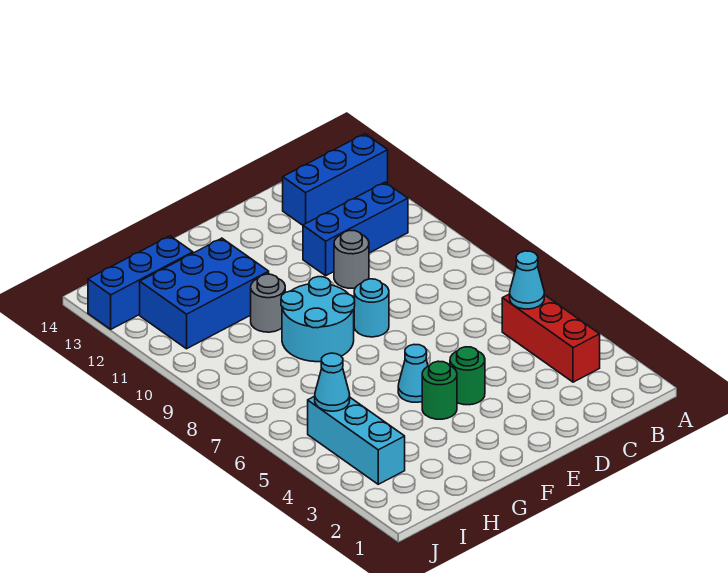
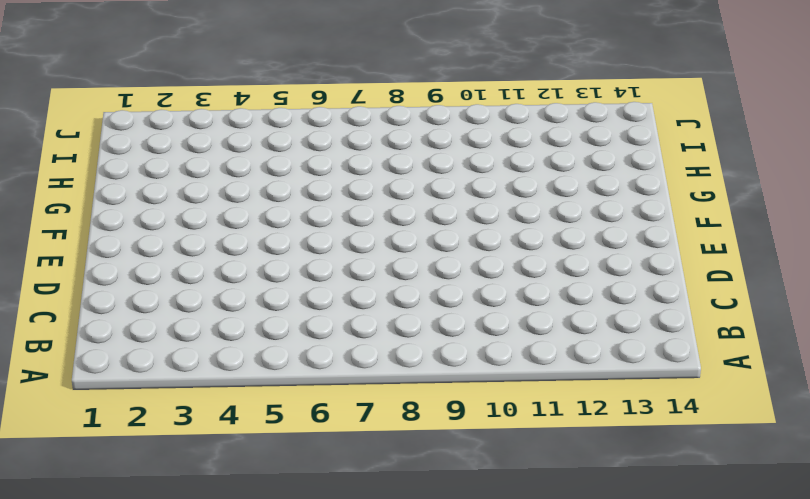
none -> blue brick A13:C13 level 1
none -> red brick B3:B5 level 1
none -> blue brick B11:D11 level 1

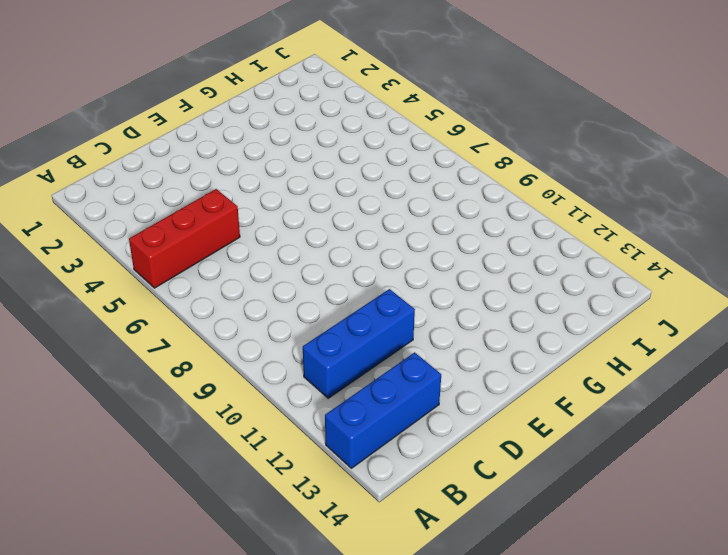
red brick A5:C5 level 1 -> red brick B3:B5 level 1
none -> grey round brick D10 level 1
none -> green round brick E4 level 1
none -> cyan round brick E8 level 1

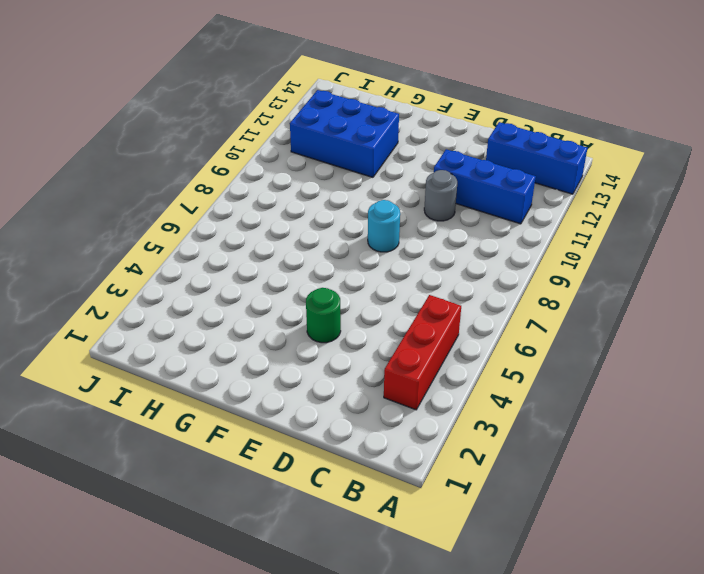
none -> green round brick F4 level 1
none -> cyan cone F5 level 1
none -> cyan round brick F8:G9 level 1

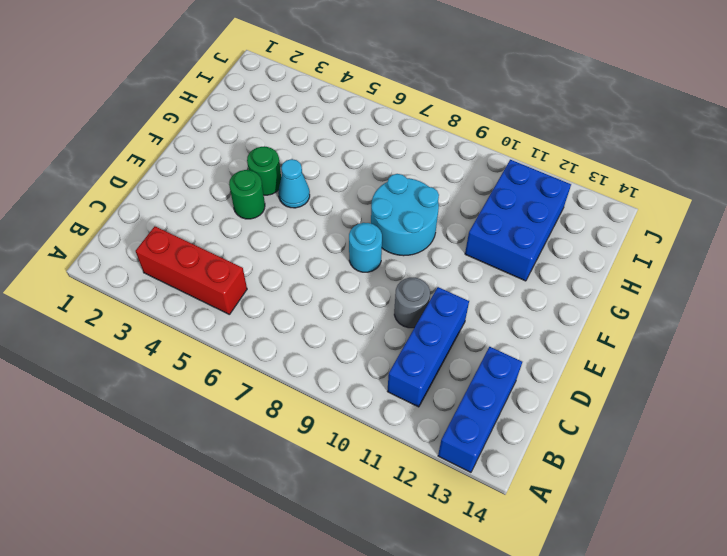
none -> grey round brick G10 level 1
none -> blue brick H13:J13 level 1
none -> cyan brick I3:I5 level 1

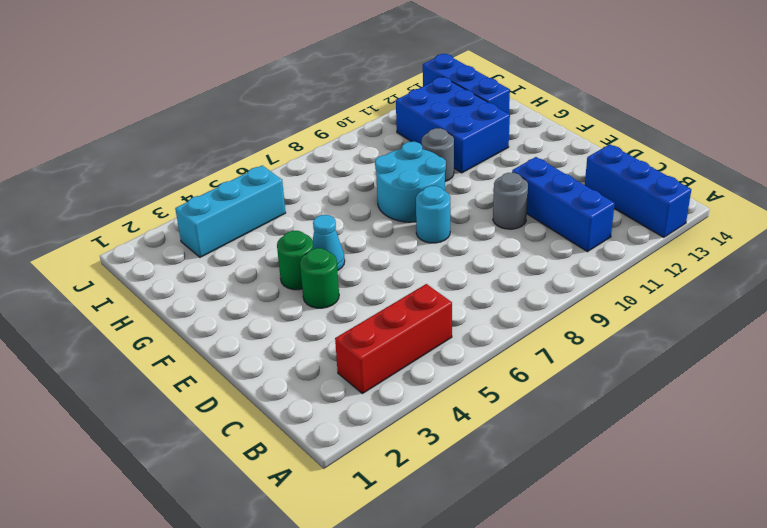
none -> cyan cone B5 level 2
none -> cyan cone I5 level 2

